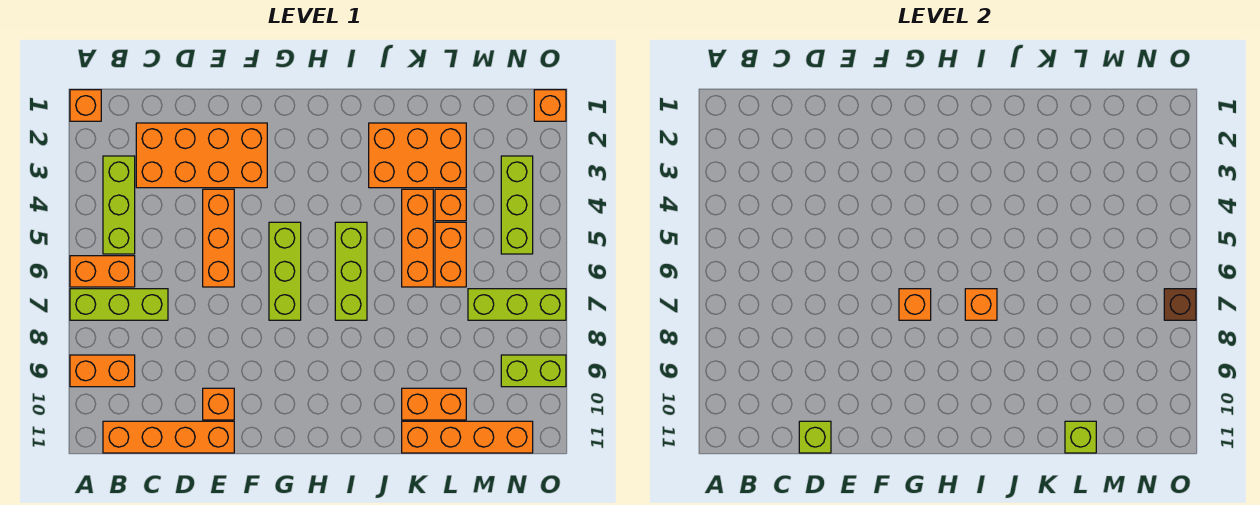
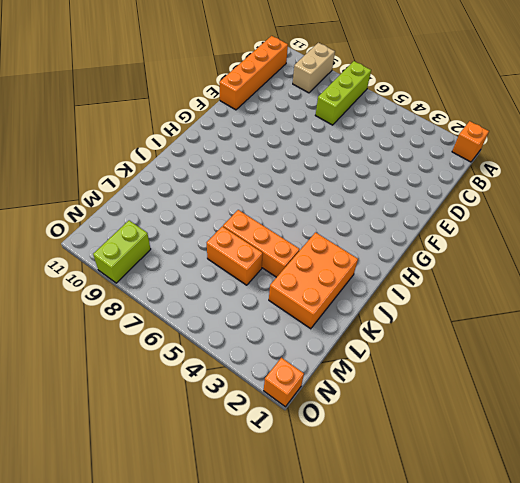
tan brick A9:B9 level 1 -> orange brick A9:B9 level 1
none -> orange brick A6:B6 level 1
none -> lime brick B3:B5 level 1
none -> orange brick C2:F3 level 1

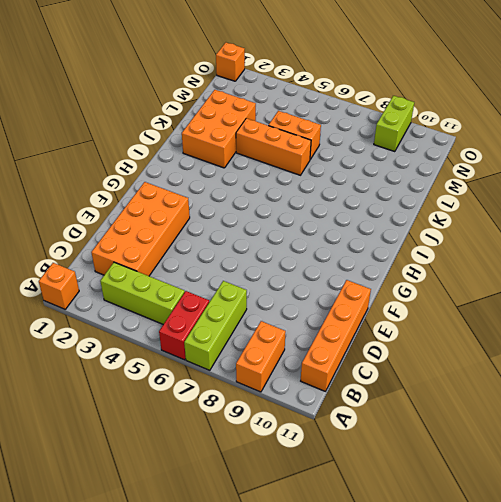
red brick A6:B6 level 1 -> orange brick A6:B6 level 1
none -> orange brick E4:E6 level 1
none -> orange brick E10 level 1
none -> lime brick G5:G7 level 1

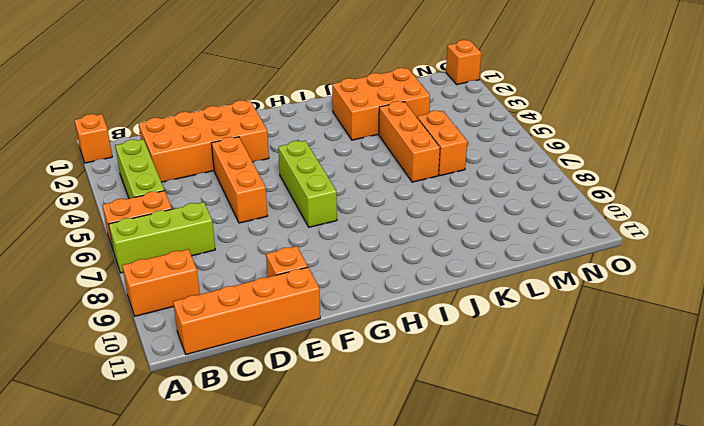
none -> lime brick I5:I7 level 1
none -> orange brick K10:L10 level 1
none -> orange brick K11:N11 level 1

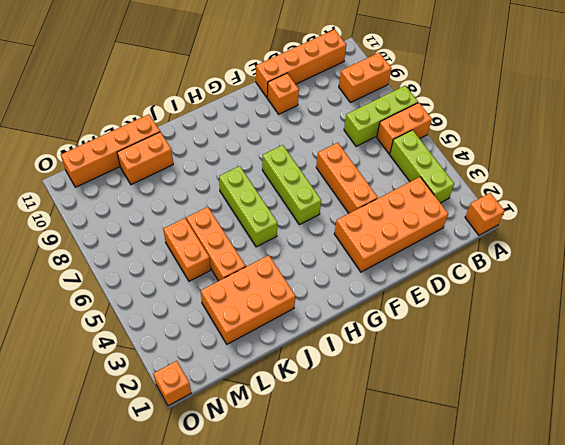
none -> orange brick L4 level 1
none -> lime brick M7:O7 level 1
none -> lime brick N3:N5 level 1

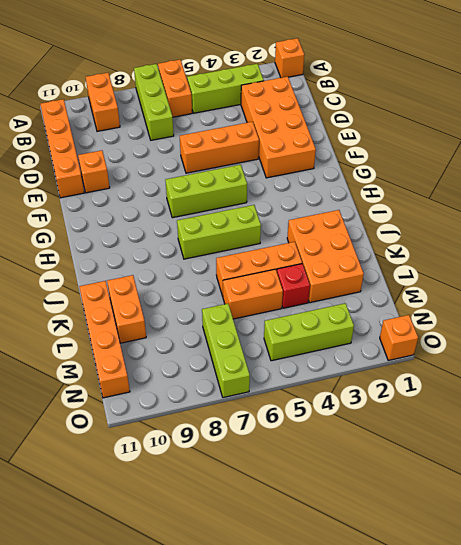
red brick L4 level 1 -> orange brick L4 level 1
none -> lime brick N9:O9 level 1
none -> lime brick D11 level 2
none -> orange brick G7 level 2

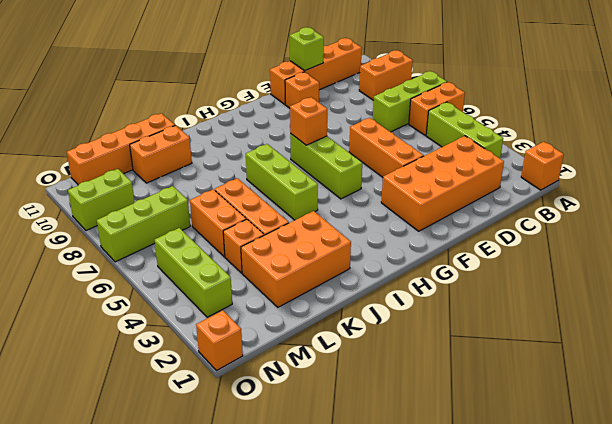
none -> orange brick I7 level 2
none -> lime brick L11 level 2
none -> brown brick O7 level 2

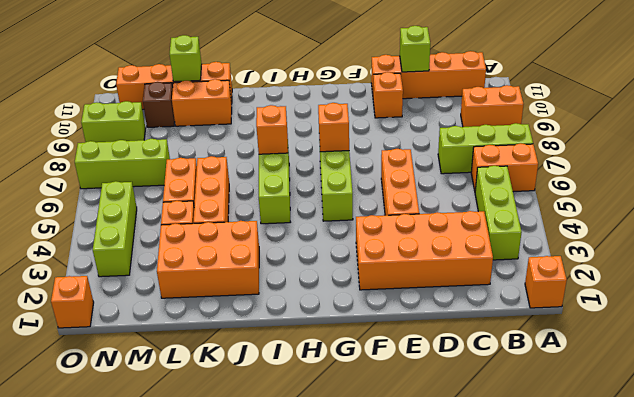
brown brick M10 level 1 -> brown brick O7 level 2

